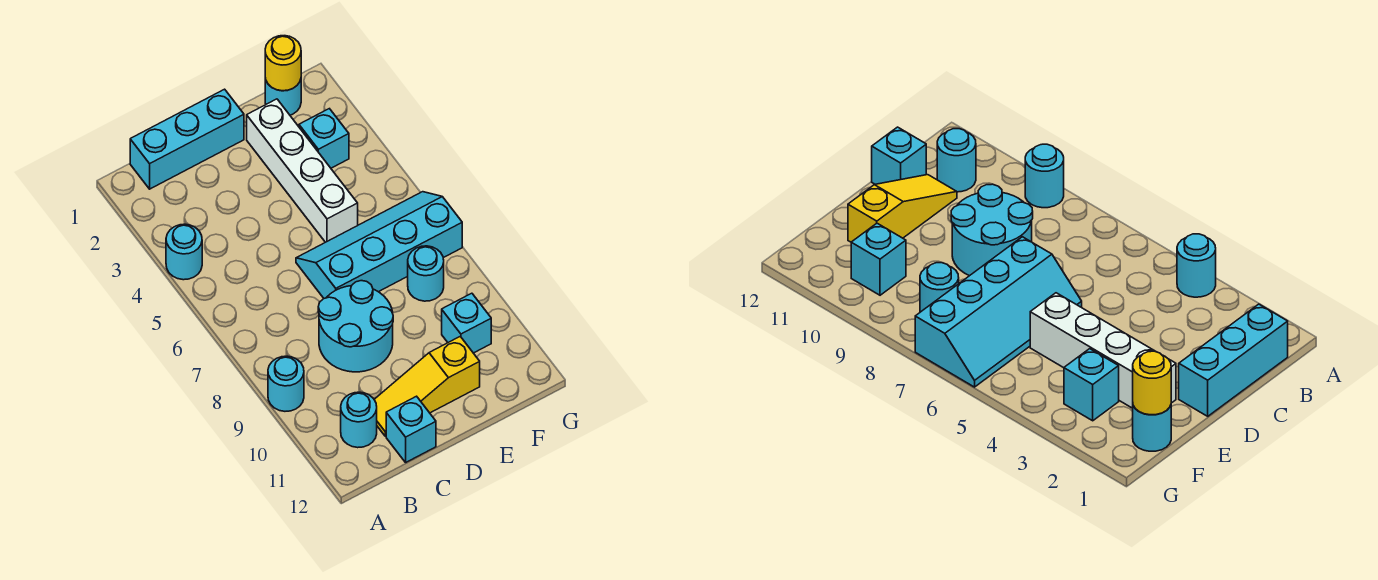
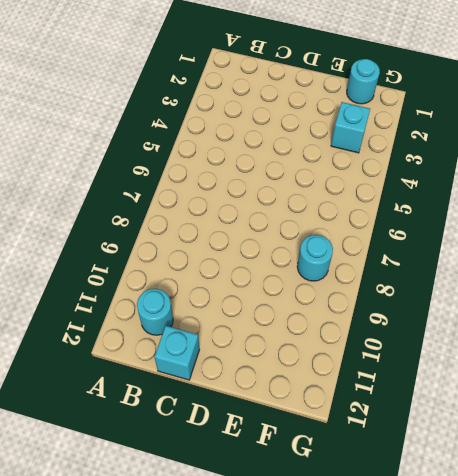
none -> cyan round brick A4 level 1
none -> cyan round brick A9 level 1
none -> cyan brick B1:D1 level 1

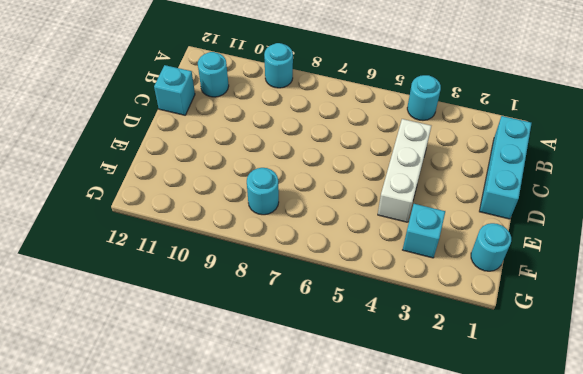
white brick C4:E4 level 1 -> white brick E2:E5 level 1
none -> cyan round brick C8:D9 level 1
none -> yellow slope C11:E11 level 1 top E
none -> cyan slope D6:G7 level 1 top 7

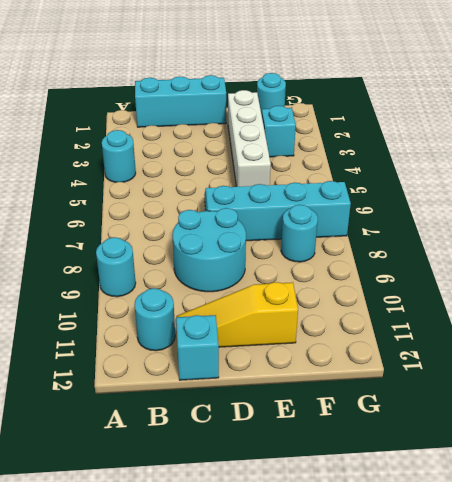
none -> cyan brick F10 level 1
none -> yellow round brick F1 level 2

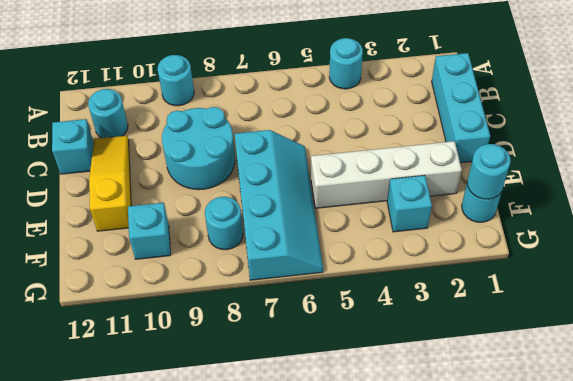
cyan round brick F1 level 2 -> yellow round brick F1 level 2

